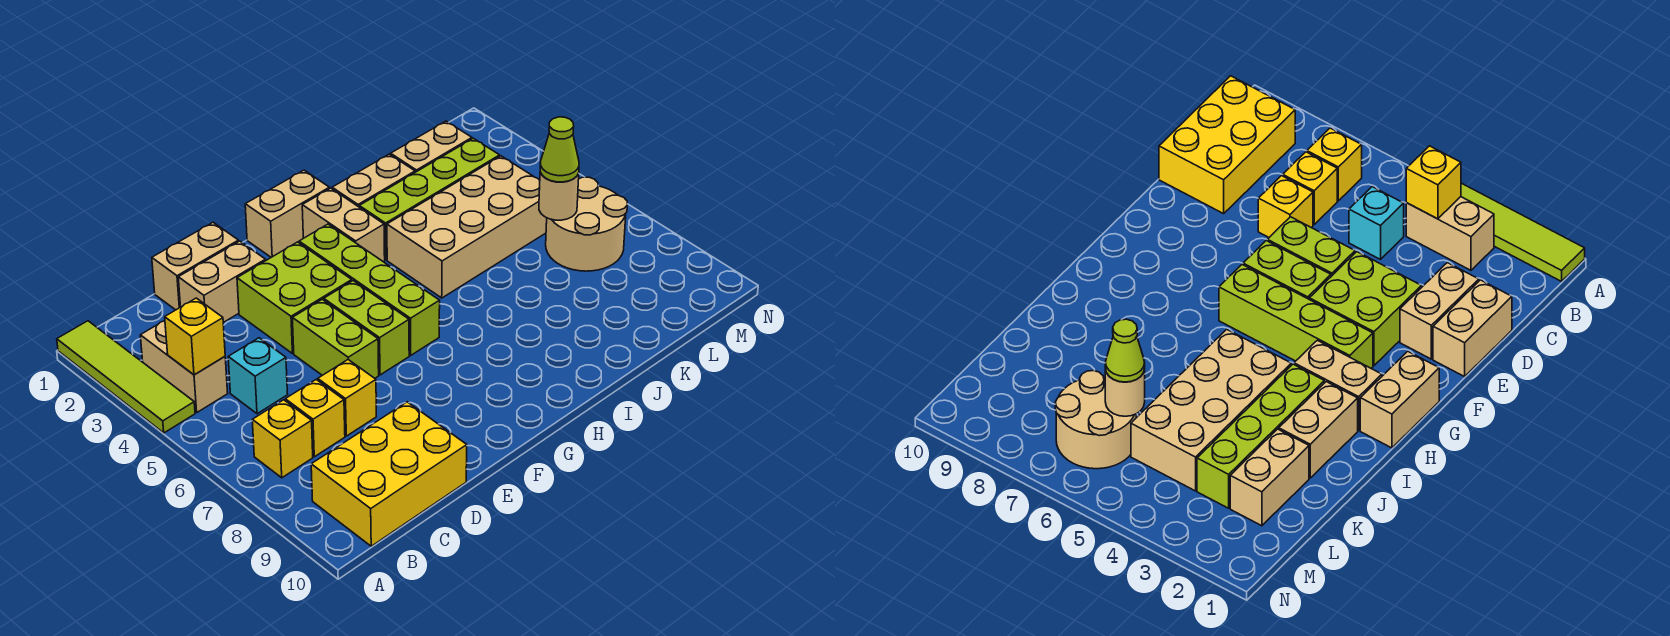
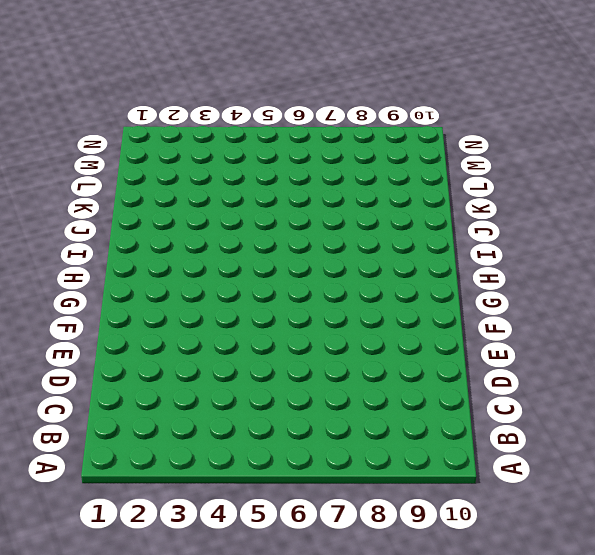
none -> lime tile A1:A4 level 1
none -> tan brick B3:B4 level 1
none -> yellow brick B7 level 1

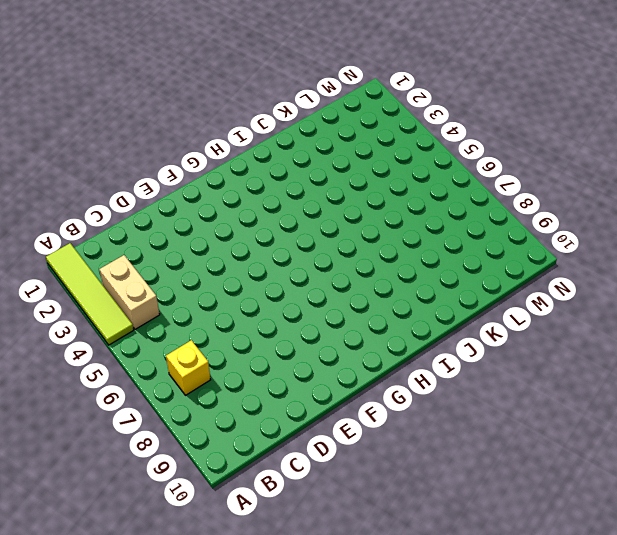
none -> yellow brick B9:D10 level 1
none -> cyan brick C5 level 1
none -> yellow brick C7 level 1

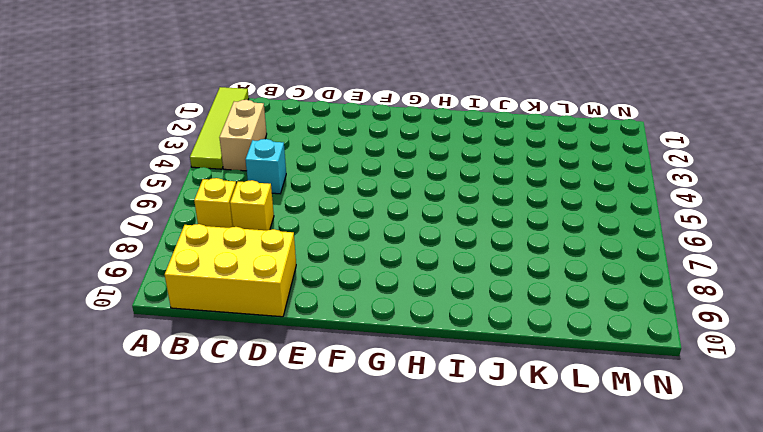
none -> tan brick D1:E1 level 1
none -> tan brick D2:E2 level 1
none -> yellow brick D7 level 1

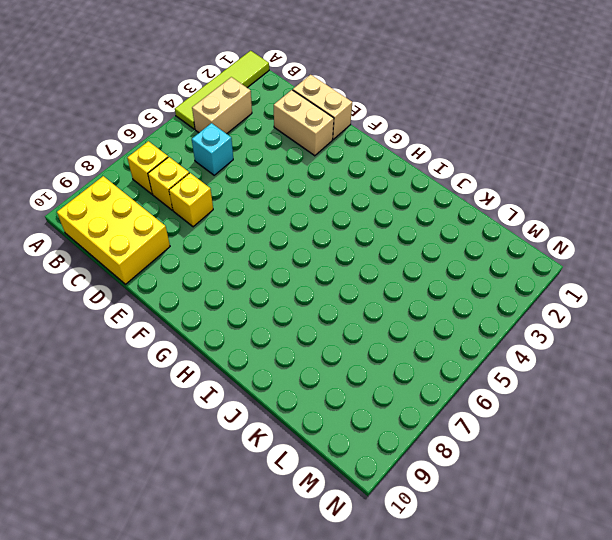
none -> lime brick E3:F4 level 1
none -> lime brick E5:E6 level 1
none -> lime brick F5:F6 level 1

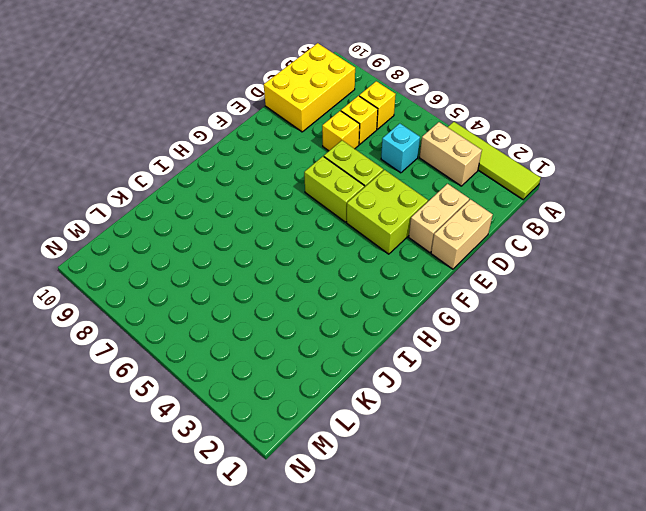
none -> tan brick G1:H1 level 1
none -> lime brick G3:G6 level 1
none -> tan brick H2:H3 level 1

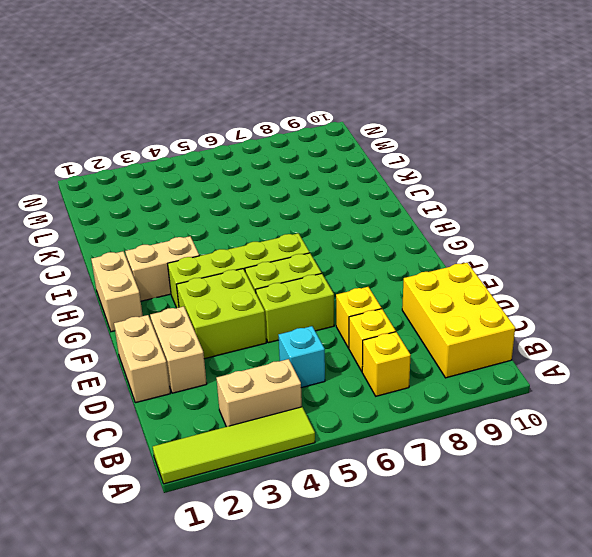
none -> tan brick I2:J2 level 1
none -> lime brick I3:L3 level 1
none -> tan brick I4:L5 level 1

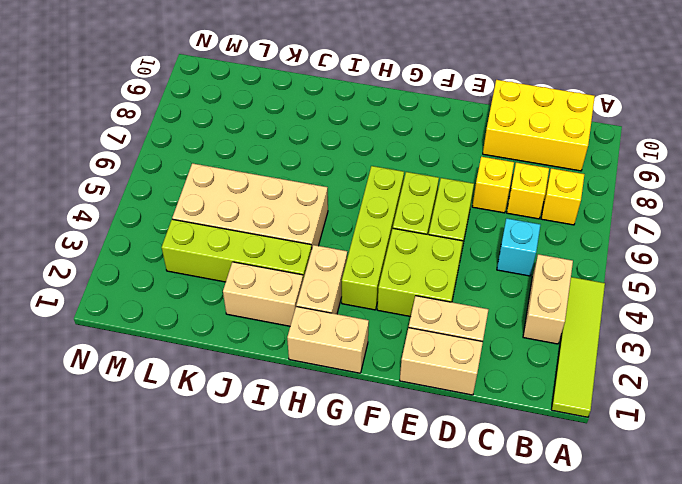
none -> tan brick K2:L2 level 1
none -> tan round brick L6:M7 level 1
none -> yellow brick B4 level 2

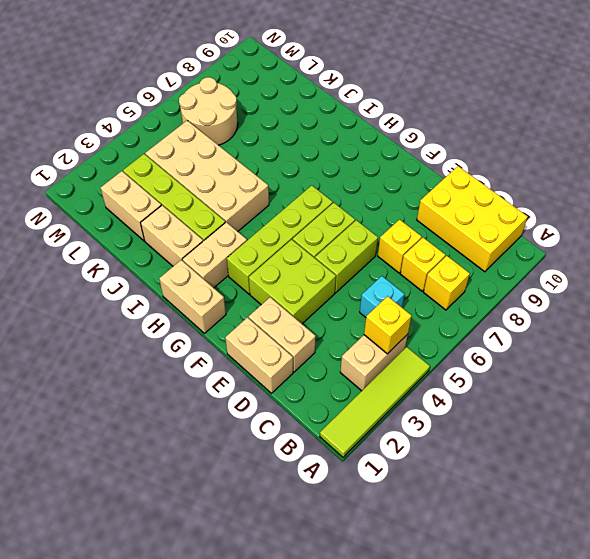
none -> tan round brick L6 level 2
none -> lime cone L6 level 3

